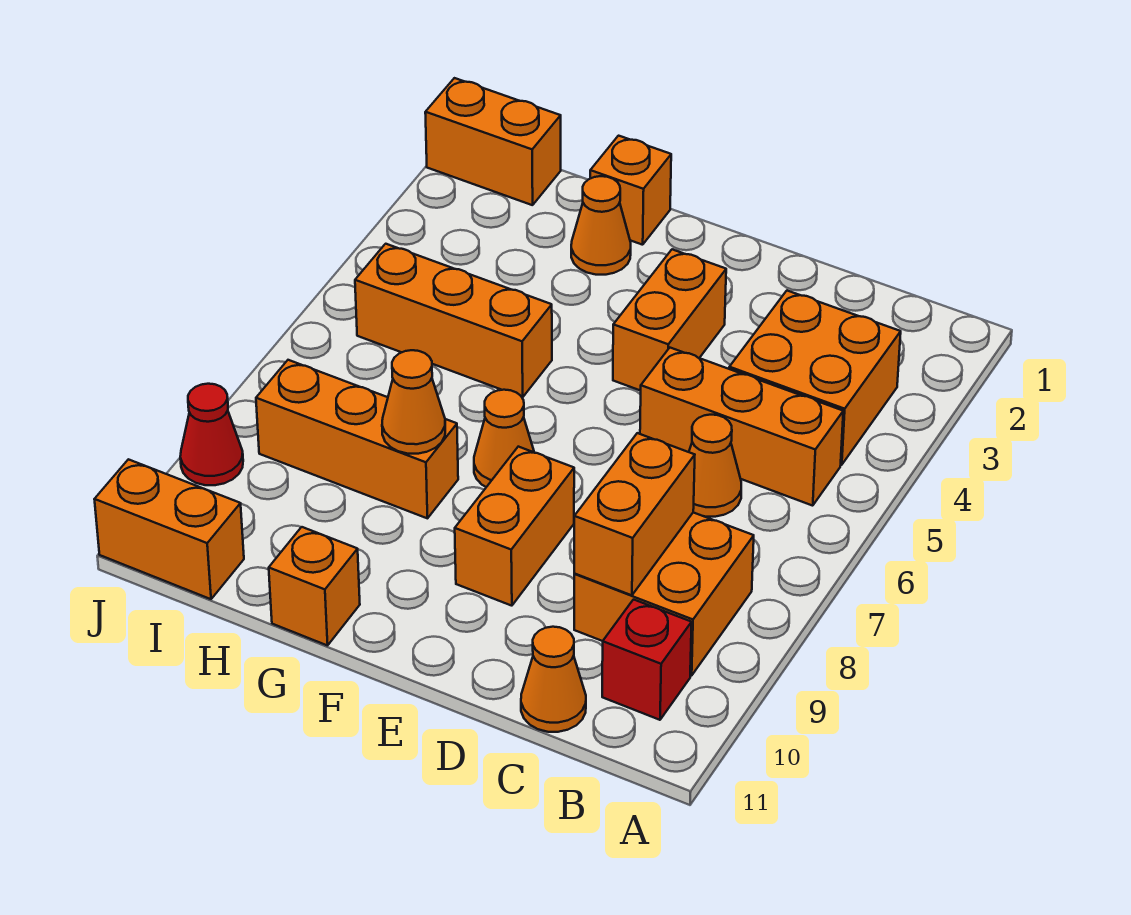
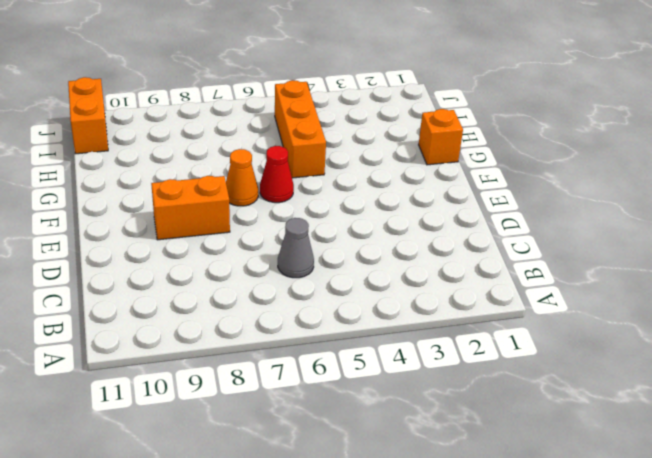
grey cone C6 level 1 -> orange cone C6 level 1
red cone F6 level 1 -> red cone J9 level 1
none -> orange brick B3:C4 level 1
none -> orange brick B5:D5 level 1
none -> orange brick B8:C9 level 1

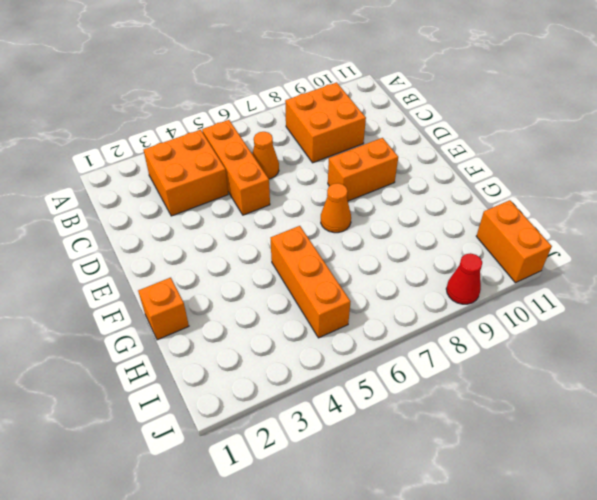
none -> red brick B10 level 1
none -> orange cone C11 level 1
none -> orange brick E3:E4 level 1

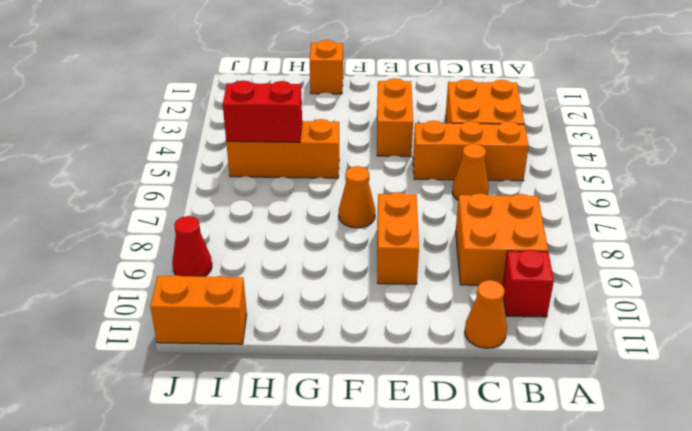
red brick H5:I5 level 2 -> none
none -> orange cone G2 level 1
none -> orange brick G8:I8 level 1
none -> orange brick G11 level 1

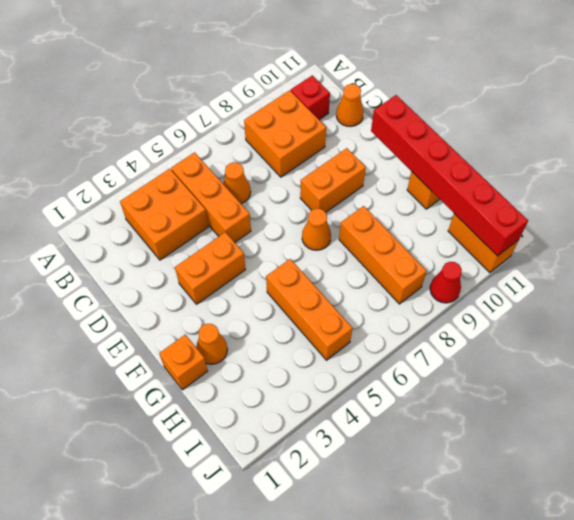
red brick E11:J11 level 2 -> none
none -> orange brick I1:J1 level 1
none -> orange brick C8:C9 level 2
none -> orange cone G8 level 2

